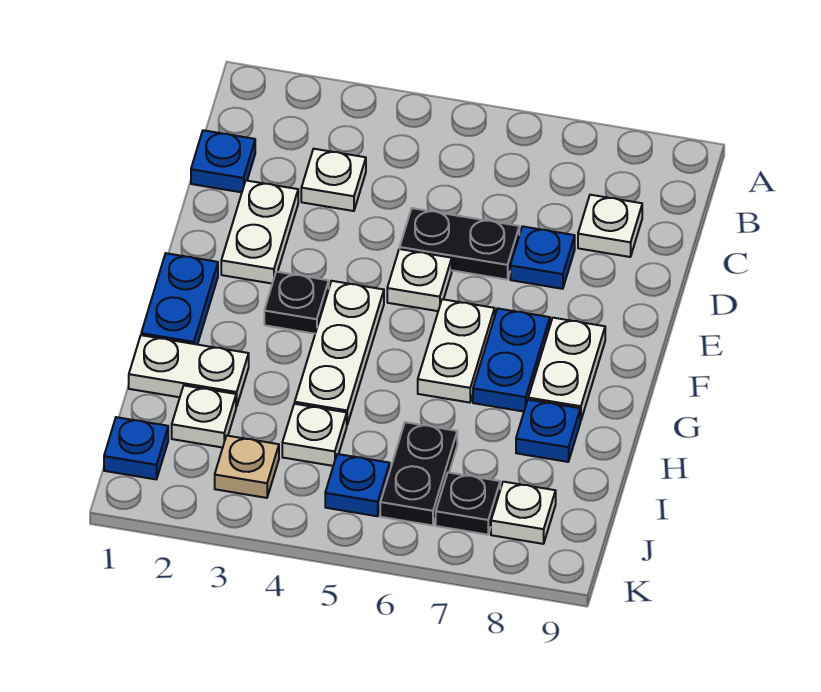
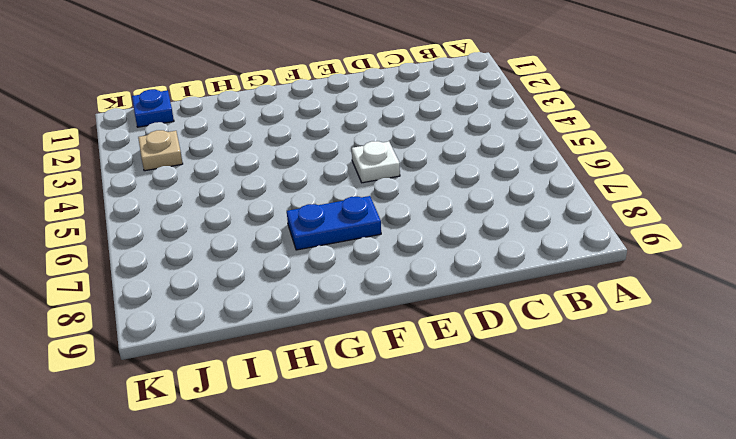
none -> blue plate C1 level 1
none -> white plate C3 level 1
none -> white plate C8 level 1

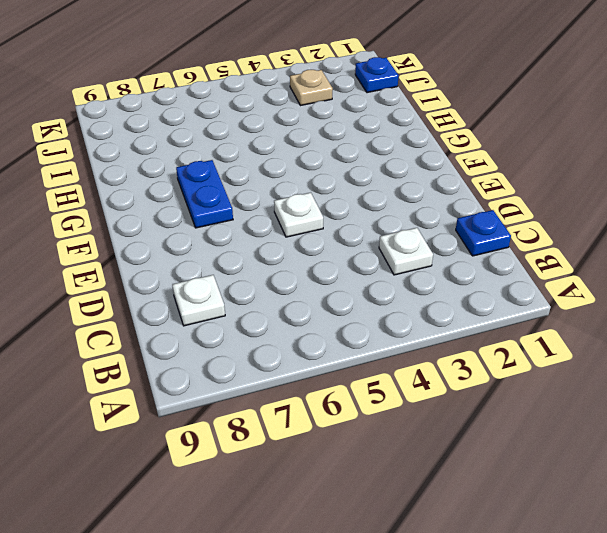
none -> white plate D2:E2 level 1
none -> black plate D5:D6 level 1
none -> blue plate D7 level 1

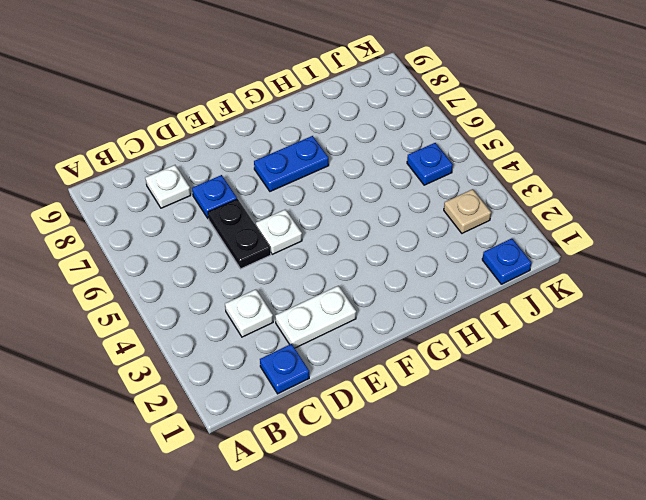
none -> blue plate F1:G1 level 1
none -> black plate F3 level 1
none -> white plate F4:H4 level 1

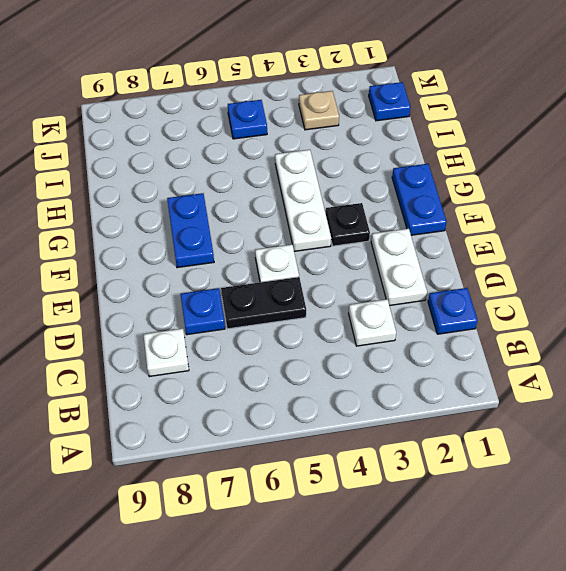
none -> white plate F6:G6 level 1
none -> white plate F8:G8 level 1
none -> white plate H1:H2 level 1

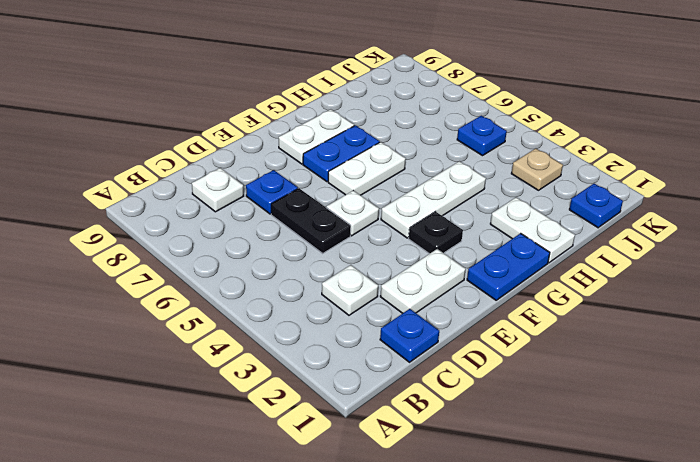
none -> blue plate H8 level 1
none -> white plate I2 level 1
none -> white plate I4 level 1

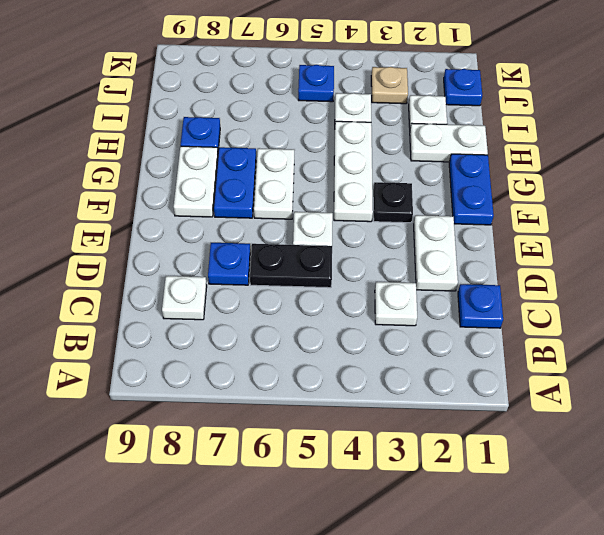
none -> black plate I6:J6 level 1
none -> black plate J7 level 1
none -> white plate J8 level 1

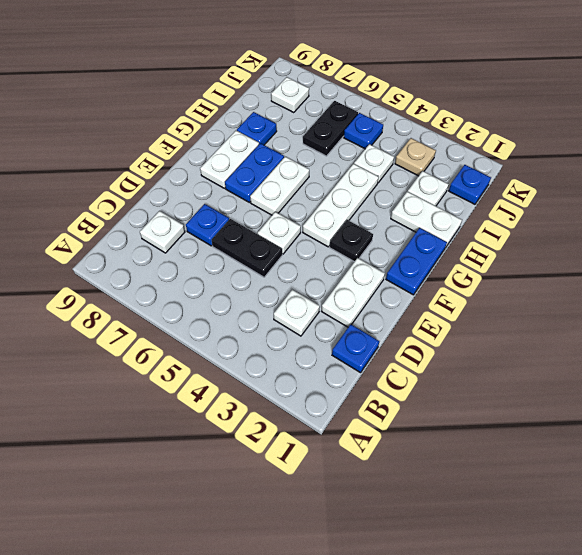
none -> black plate J7 level 1

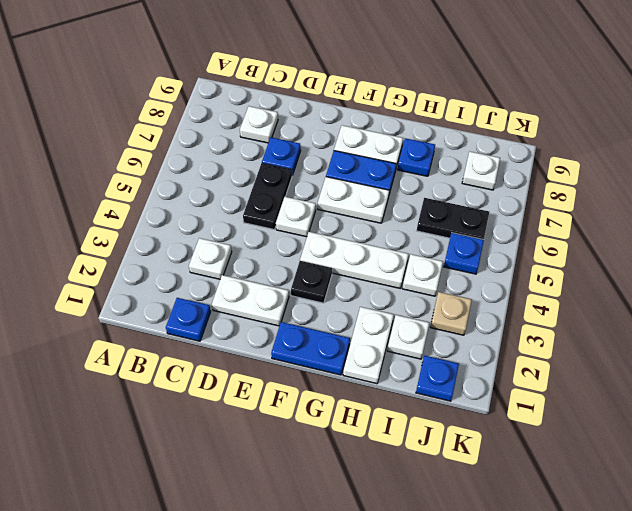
none -> black plate J7 level 1

